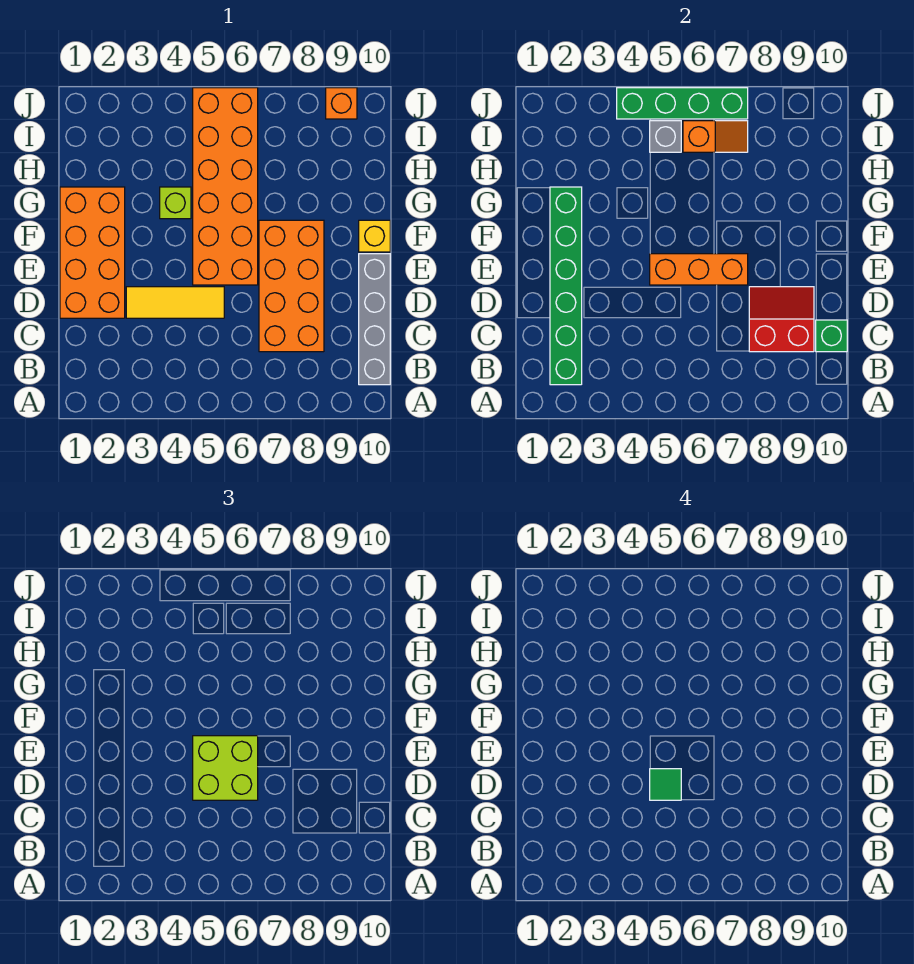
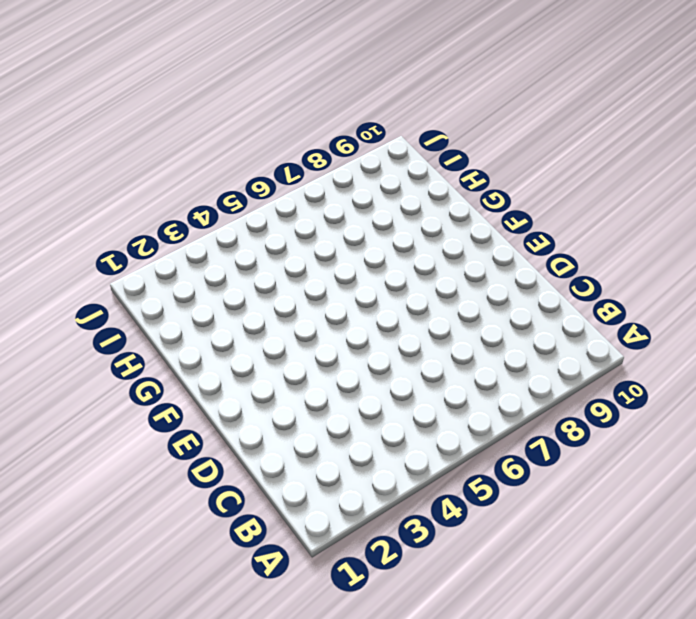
none -> grey brick B10:E10 level 1
none -> orange brick C7:F8 level 1
none -> orange brick D1:G2 level 1

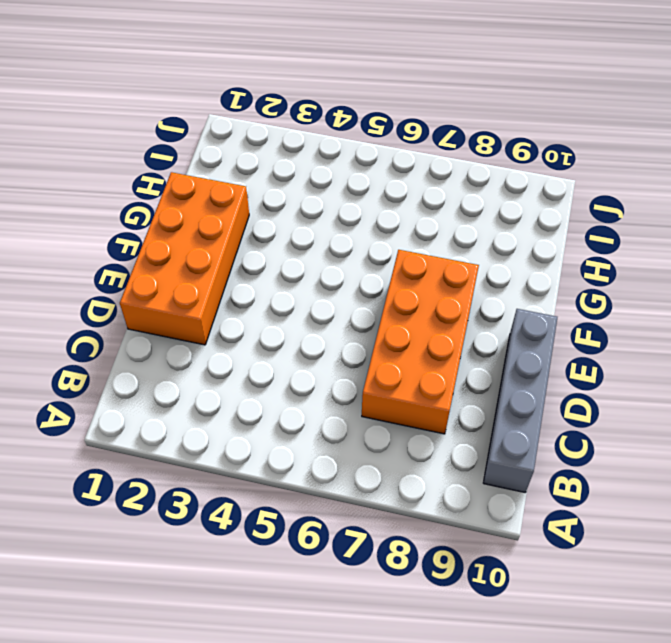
none -> yellow tile D3:D5 level 1
none -> orange brick E5:J6 level 1
none -> yellow brick F10 level 1

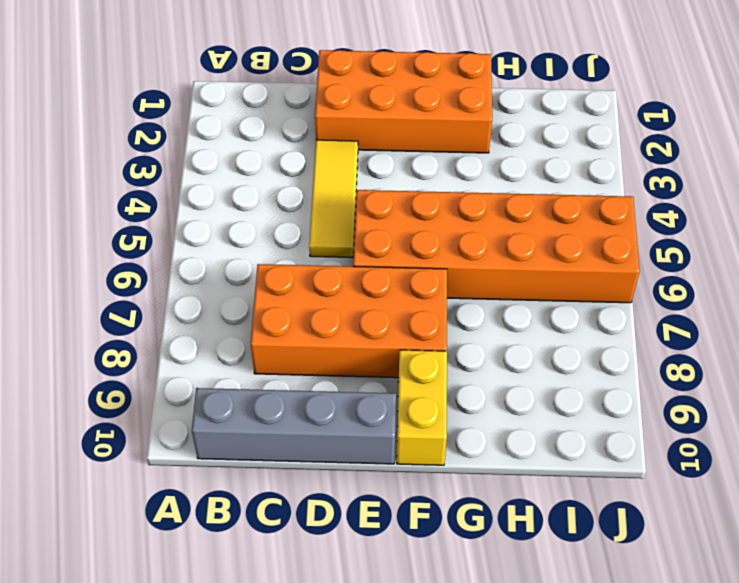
yellow brick F9:F10 level 1 -> yellow brick F10 level 1
none -> lime brick G4 level 1
none -> orange brick J9 level 1
none -> green brick B2:G2 level 2

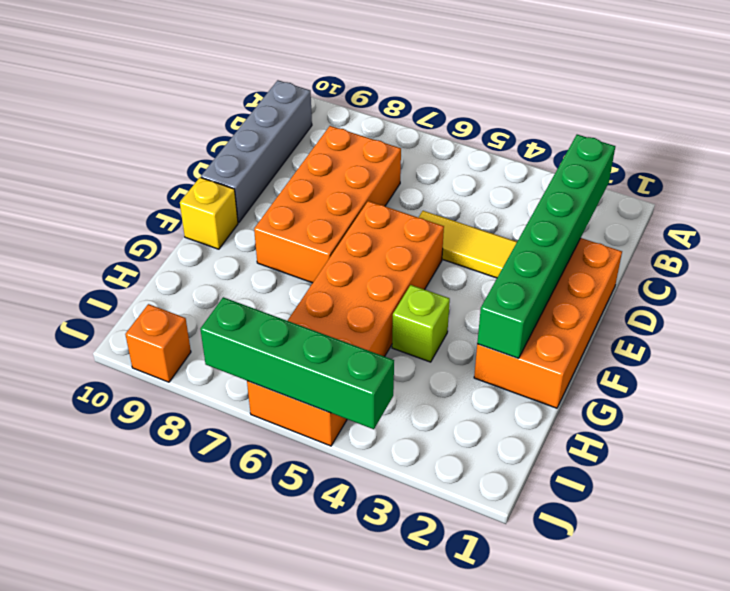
none -> red slope C8:D9 level 2 top C
none -> green brick C10 level 2
none -> orange brick E5:E7 level 2

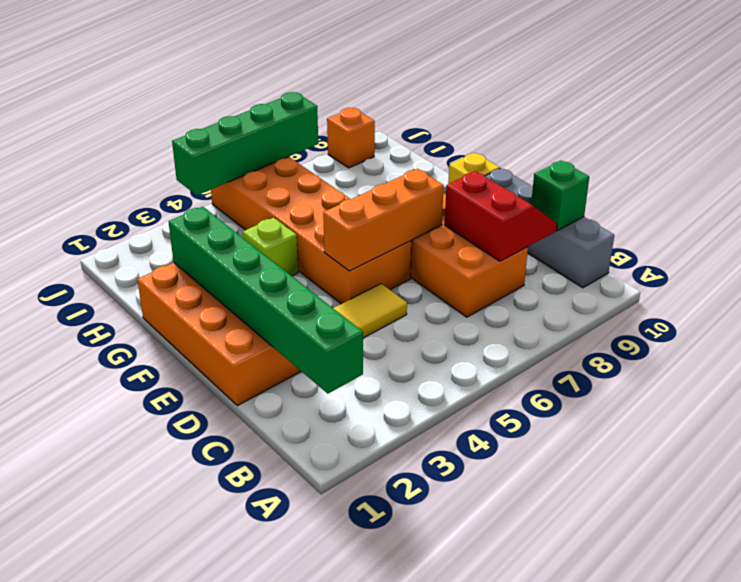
red slope C8:D9 level 2 top 8 -> red slope C8:D9 level 2 top C
none -> grey brick I5 level 2
none -> orange slope I6:I7 level 2 top 6
none -> lime brick D5:E6 level 3

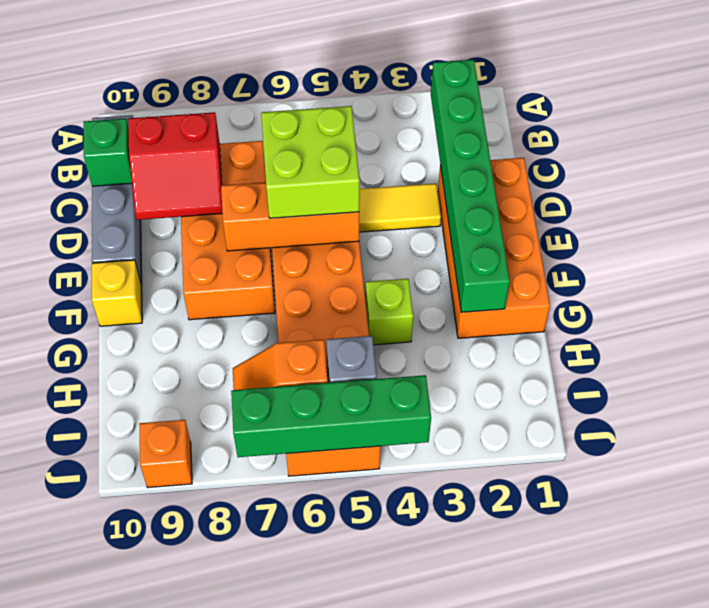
none -> green tile D5 level 4

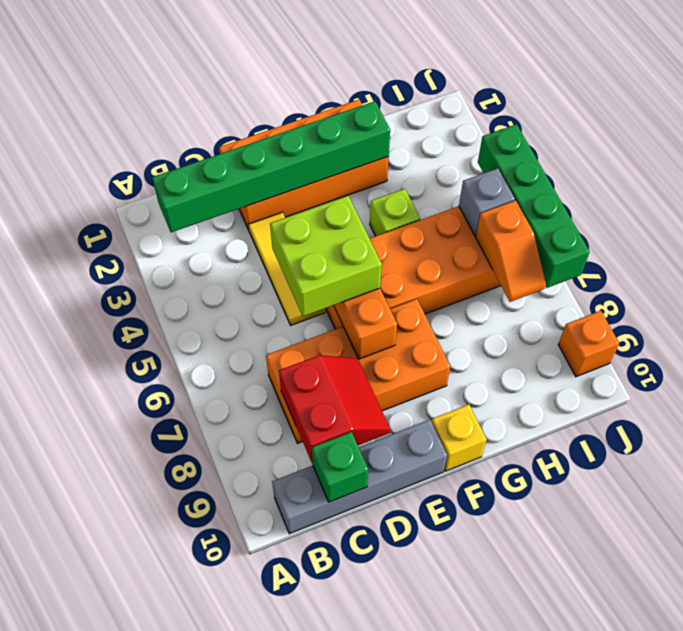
none -> green tile D5 level 4

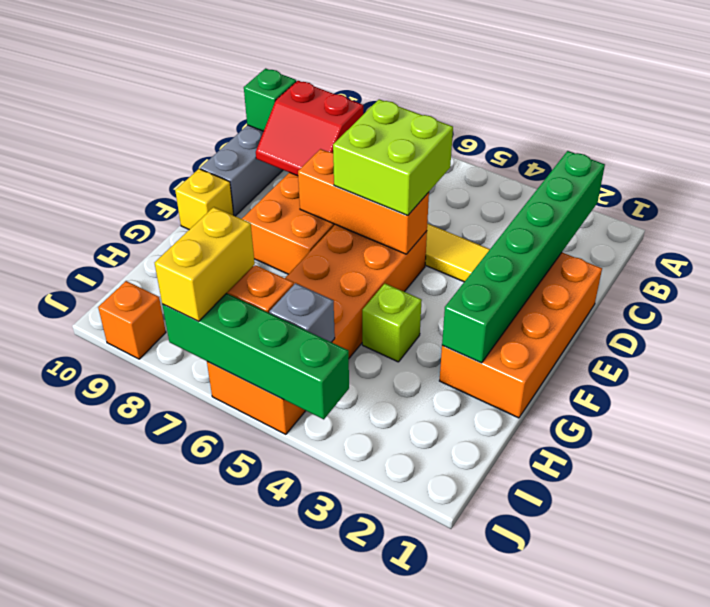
yellow brick I7:J7 level 3 -> none
none -> green tile D5 level 4

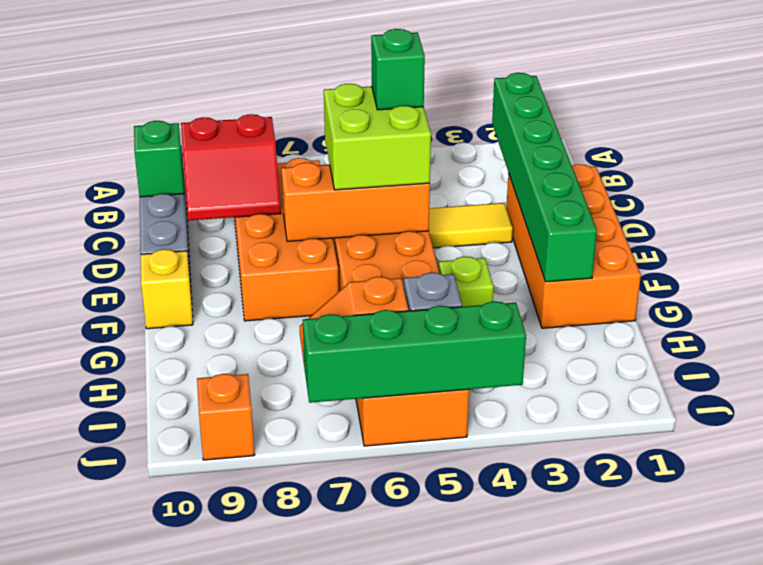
green brick D5 level 4 -> green tile D5 level 4

